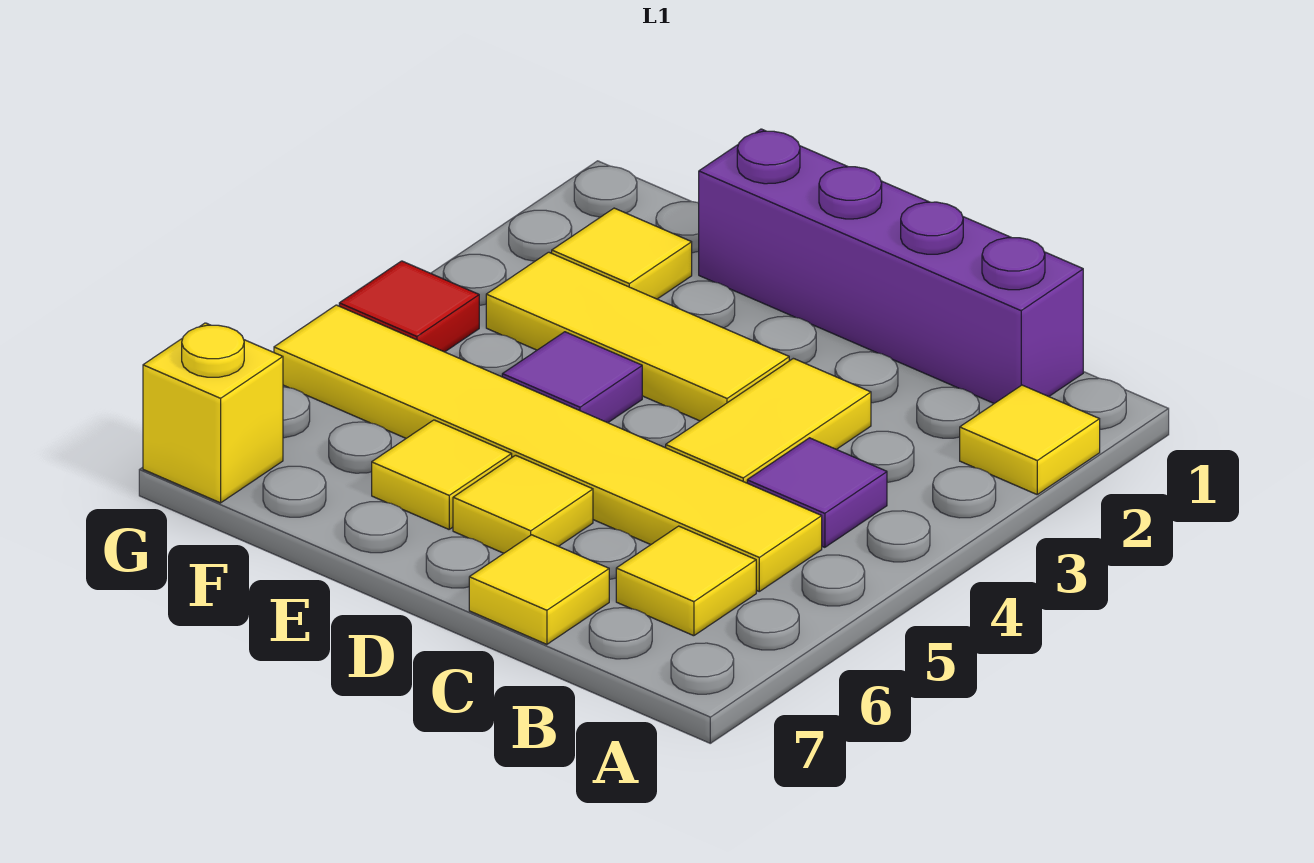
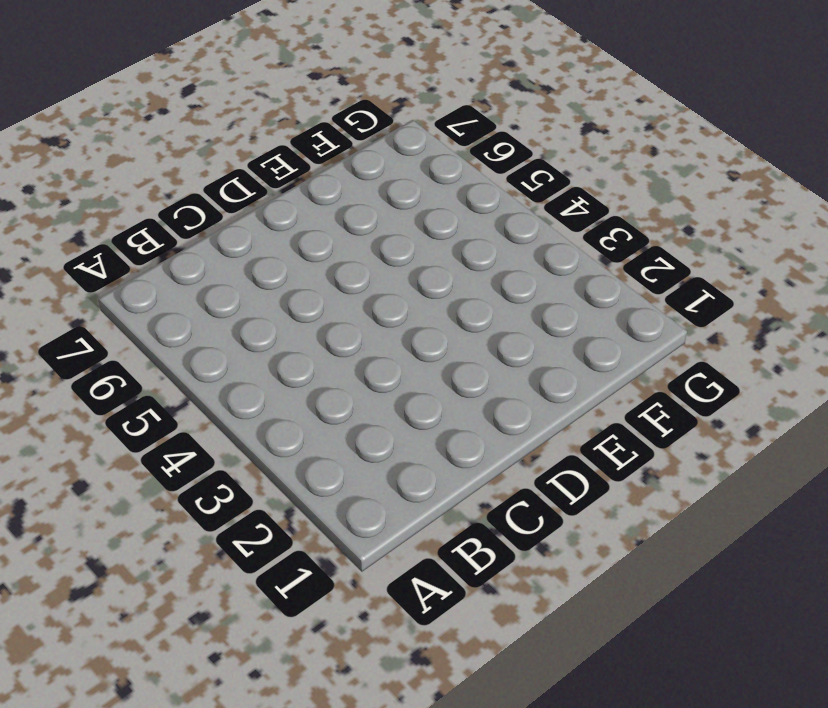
none -> yellow tile A2 level 1
none -> purple brick B1:E1 level 1
none -> purple tile B4 level 1

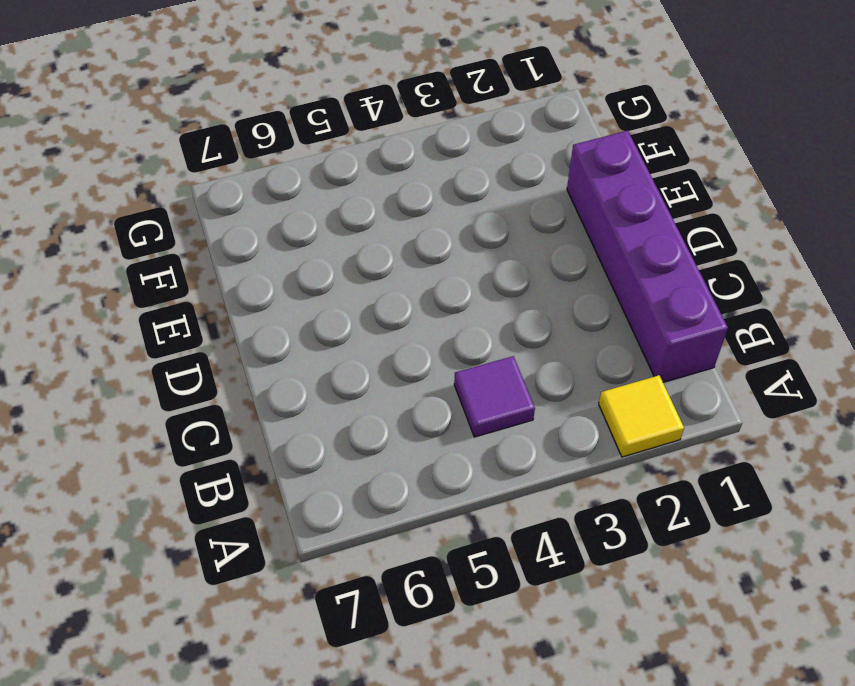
none -> yellow tile B5:G5 level 1
none -> yellow tile B6 level 1
none -> yellow tile C3:C4 level 1

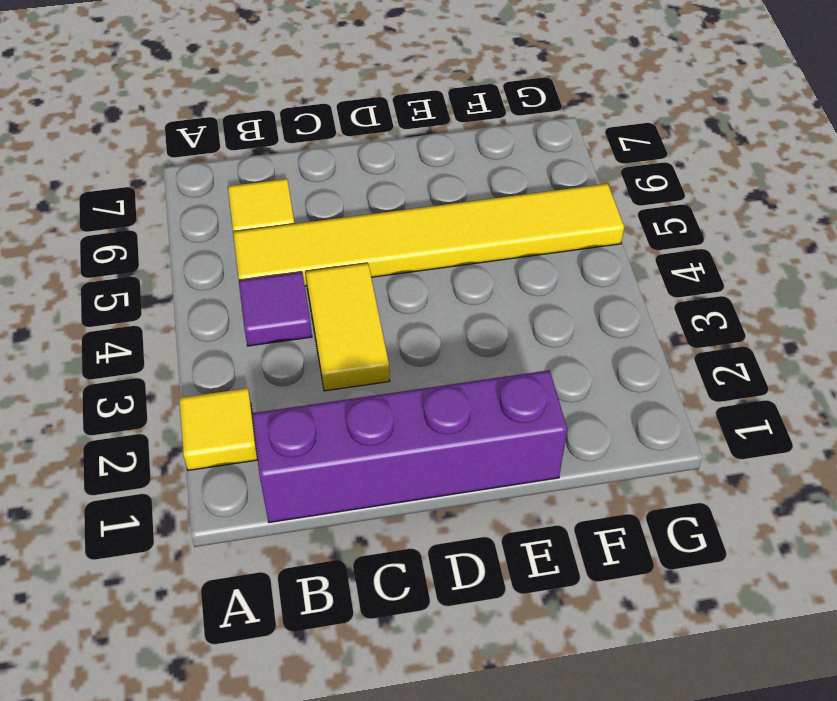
none -> yellow tile C7 level 1
none -> yellow tile D3:F3 level 1
none -> yellow tile D6 level 1

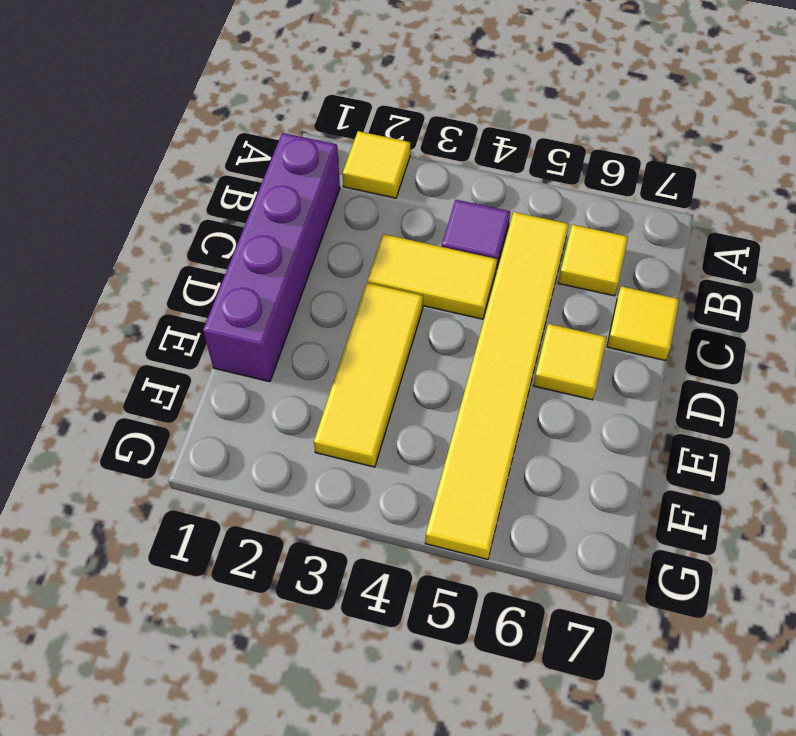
none -> purple tile E4 level 1
none -> yellow tile E6 level 1
none -> yellow tile F2 level 1

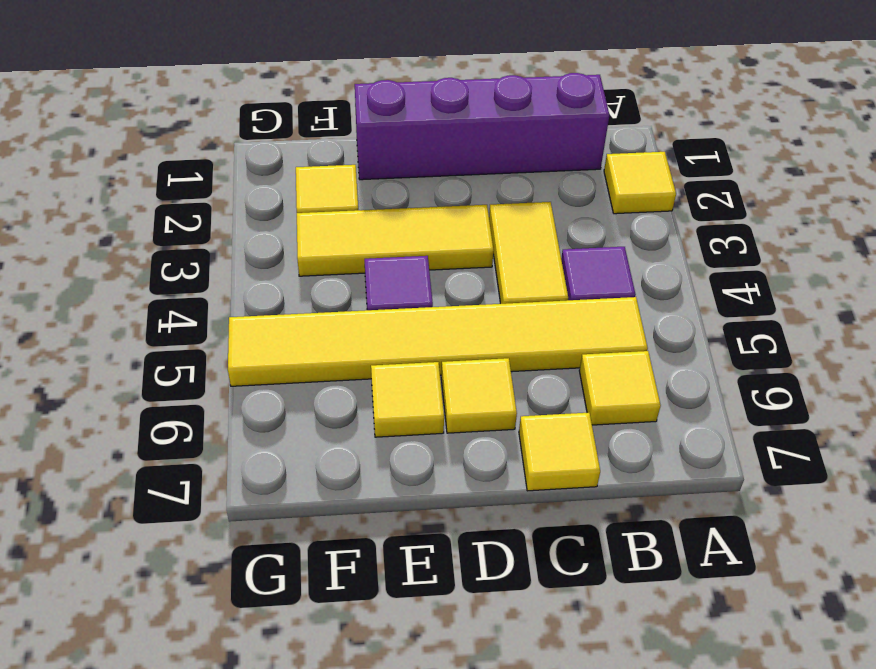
none -> red tile G4 level 1
none -> yellow brick G7 level 1

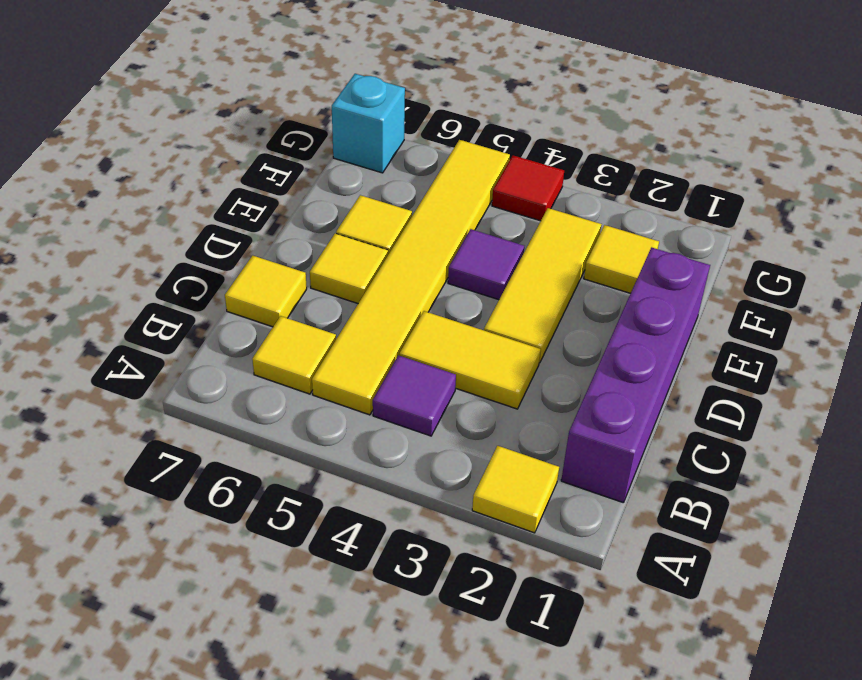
cyan brick G7 level 1 -> yellow brick G7 level 1

